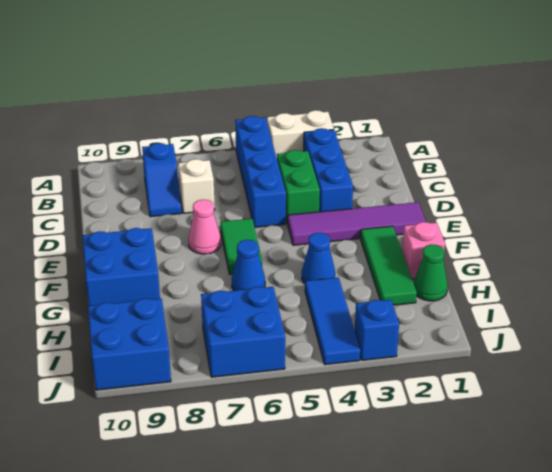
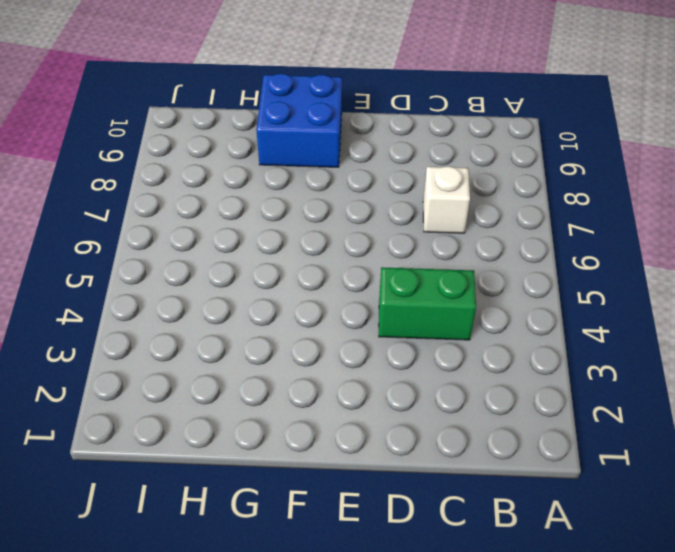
none -> white brick A3:A4 level 1
none -> blue brick A5:D5 level 1
none -> blue brick B3:D3 level 1

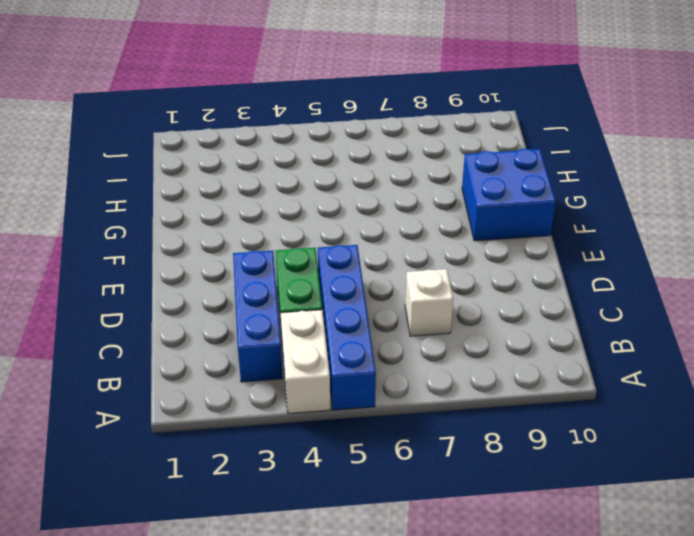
white brick A4:B4 level 1 -> white brick A3:A4 level 1
none -> blue slope B8:C8 level 1 top B
none -> purple tile E1:E4 level 1
none -> green tile E6:F6 level 1

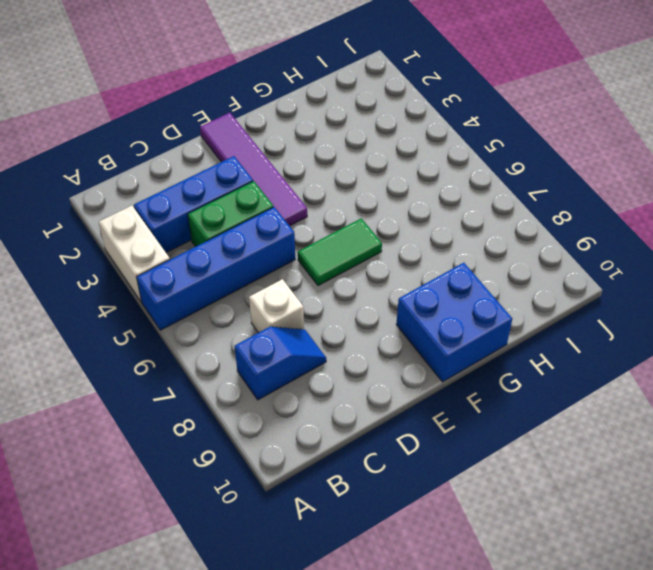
none -> pink cone E7 level 1
none -> green tile F2:H2 level 1
none -> pink brick G1 level 1

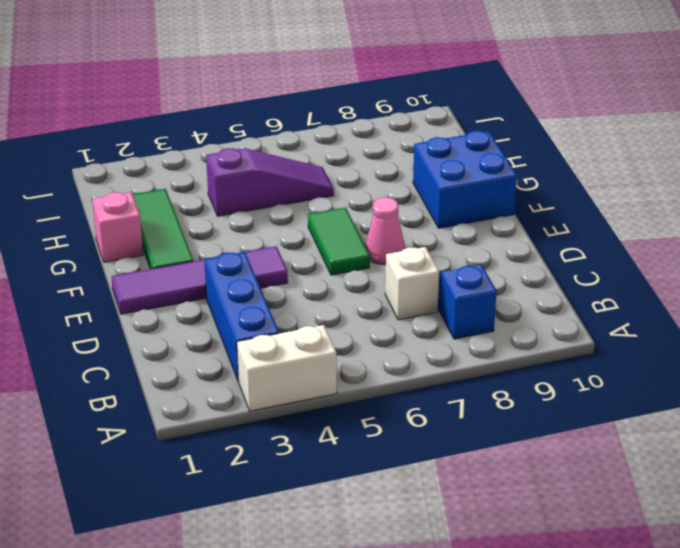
purple slope H4:H6 level 1 top 4 -> blue tile H4:J4 level 1
none -> blue brick A5:D5 level 1
none -> green brick C4:D4 level 1
none -> blue cone G4 level 1

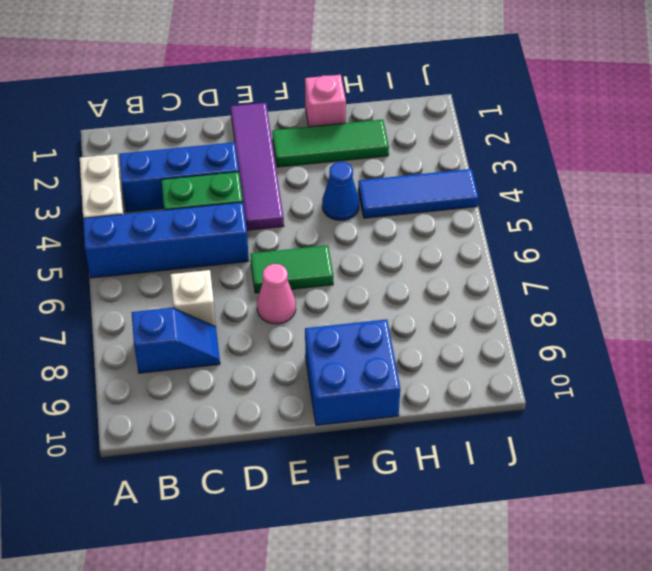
none -> blue cone G6 level 1
none -> green cone H1 level 1
none -> blue brick I6:J7 level 1

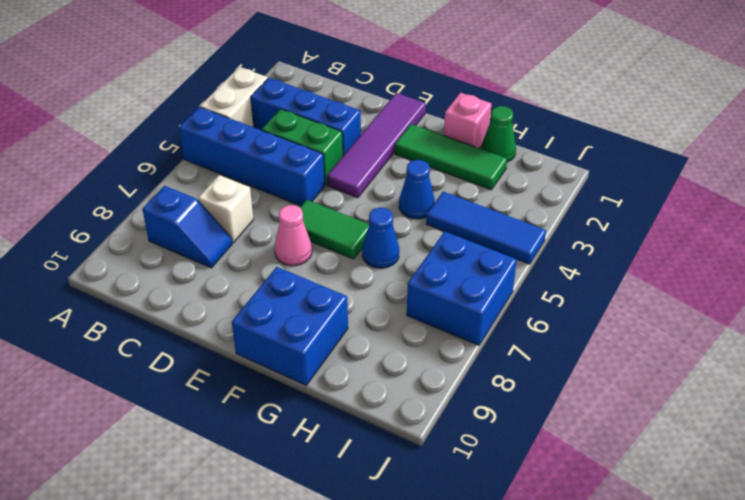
none -> blue brick I9:J10 level 1
none -> blue brick J3 level 1

